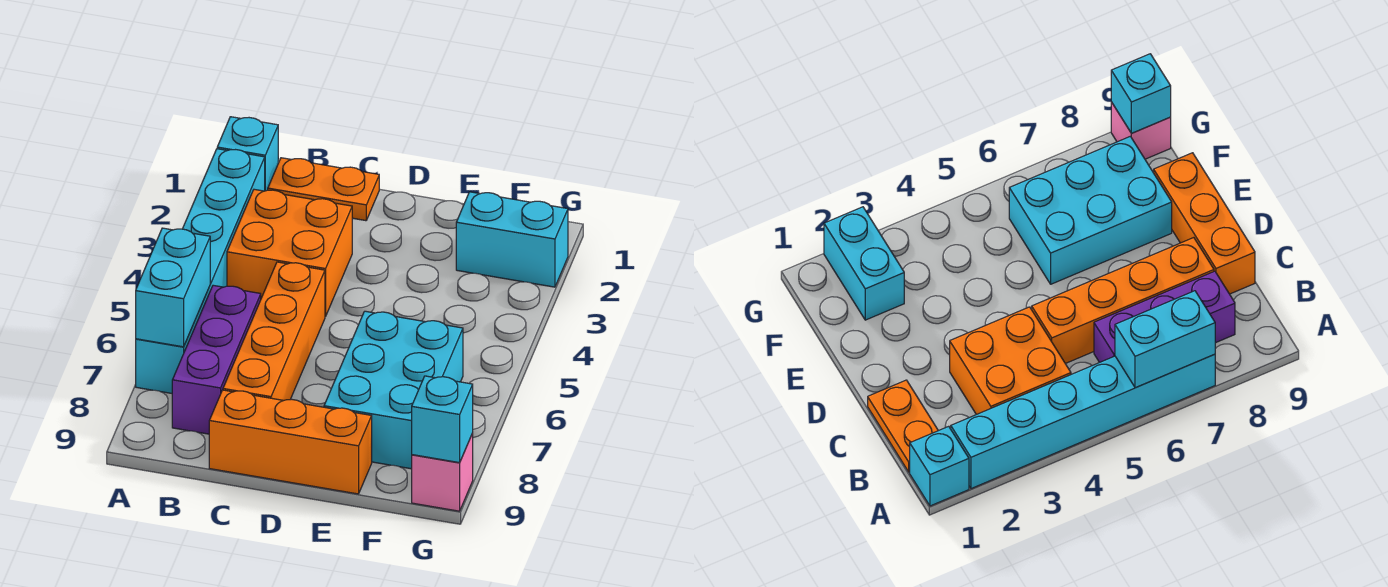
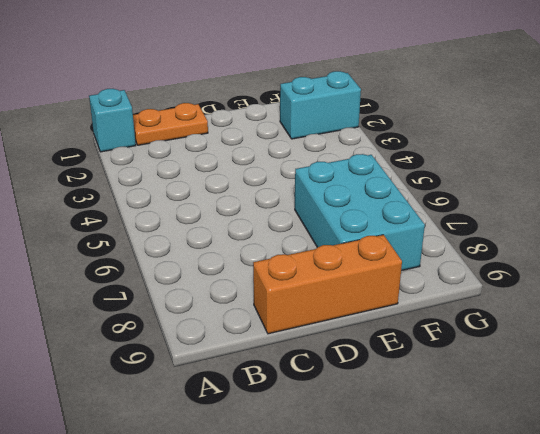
none -> cyan brick A2:A7 level 1
none -> orange brick B3:C4 level 1
none -> purple brick B6:B8 level 1

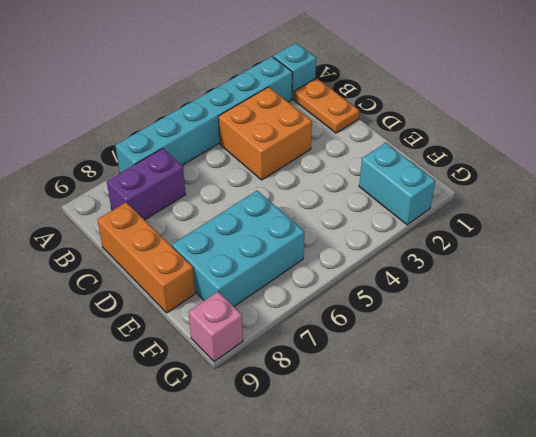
purple brick B7:B8 level 1 -> purple brick B6:B8 level 1
none -> orange brick C5:C8 level 1
none -> cyan brick A6:A7 level 2
none -> cyan brick G9 level 2

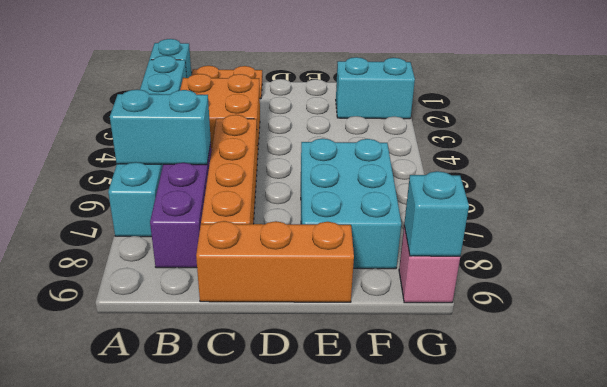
cyan brick A6:B6 level 2 -> cyan brick A6:A7 level 2

